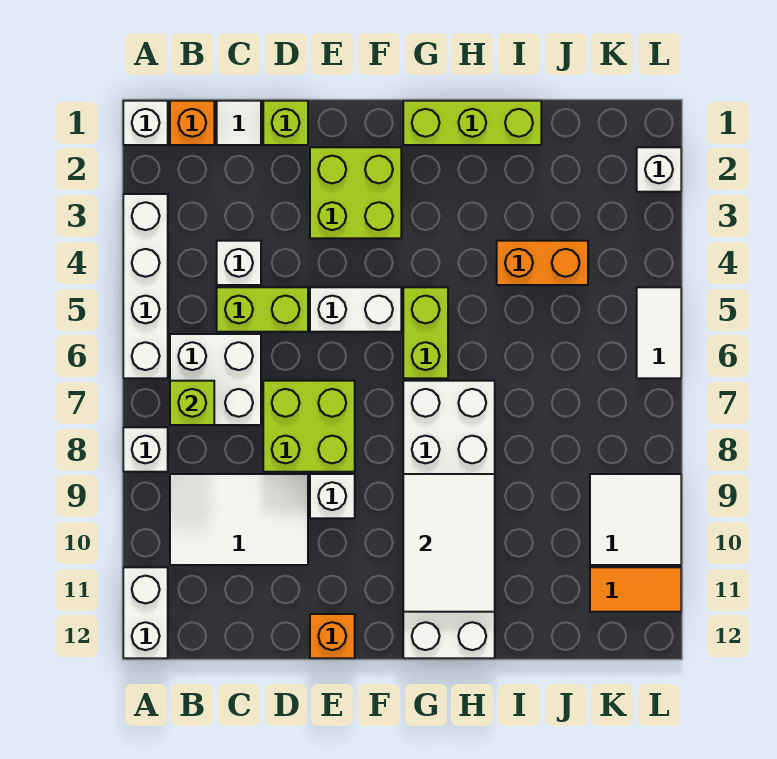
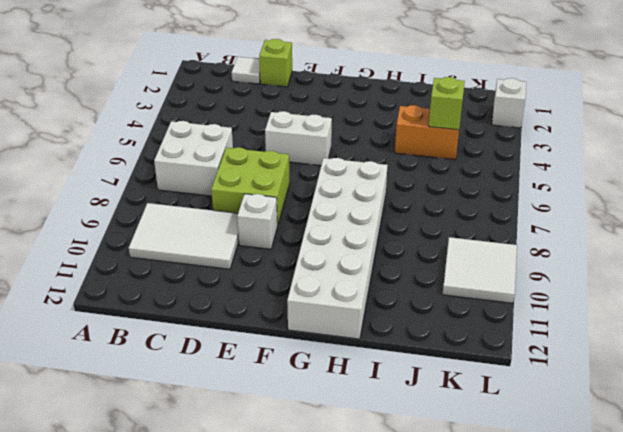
lime brick J4 level 2 -> lime brick B7 level 2
none -> white brick A1 level 1
none -> white brick A3:A6 level 1
none -> white brick A8 level 1

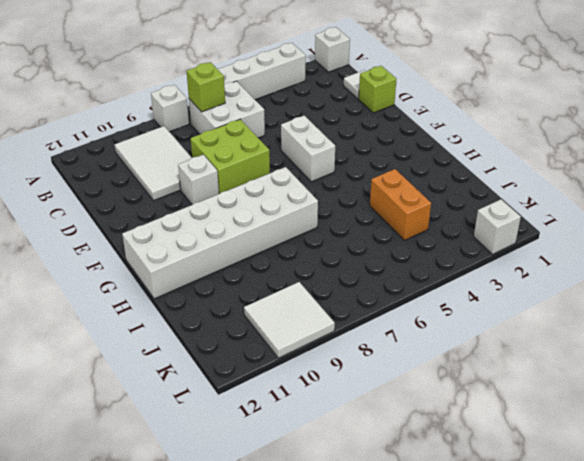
none -> white brick A11:A12 level 1
none -> orange brick B1 level 1
none -> white brick C4 level 1

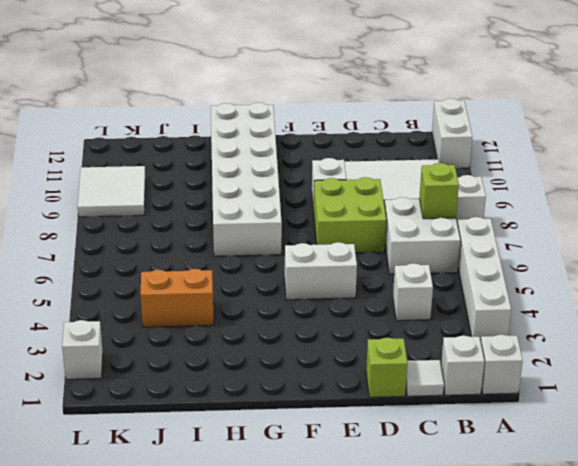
white brick B1 level 1 -> orange brick B1 level 1
none -> lime brick C5:D5 level 1
none -> lime brick E2:F3 level 1
none -> orange brick E12 level 1

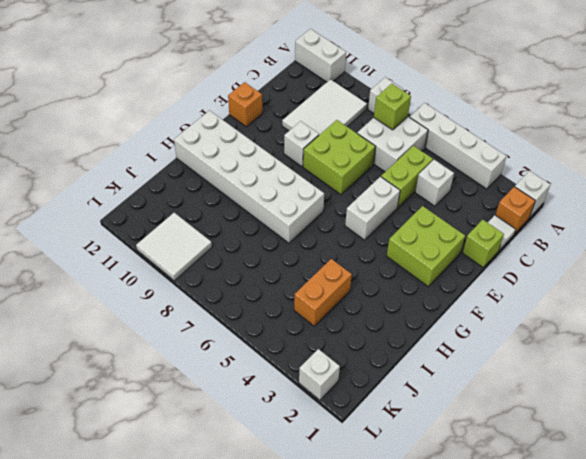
none -> lime brick G1:I1 level 1
none -> lime brick G5:G6 level 1
none -> orange tile K11:L11 level 1

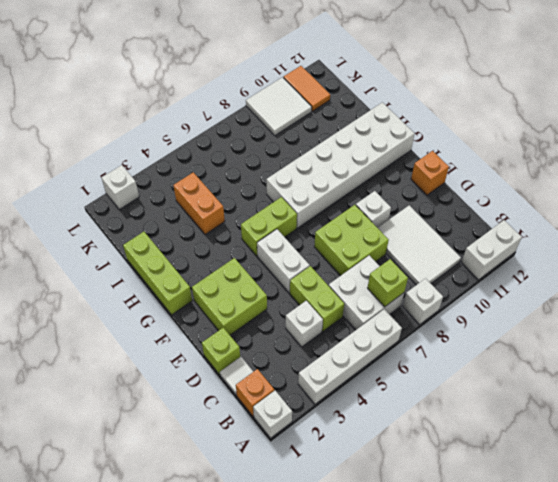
none -> white tile L5:L6 level 1
none -> white tile G9:H11 level 2

